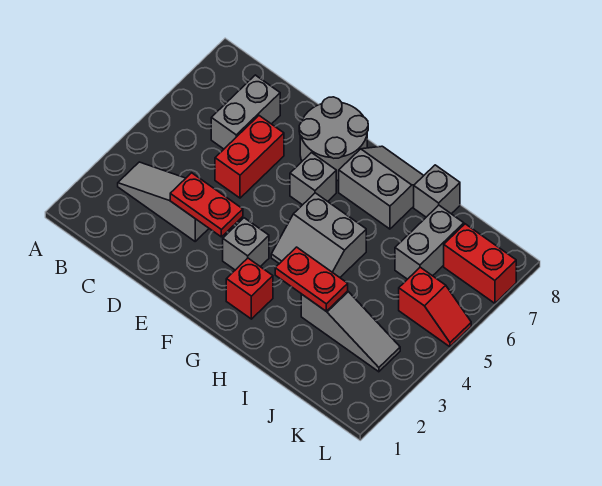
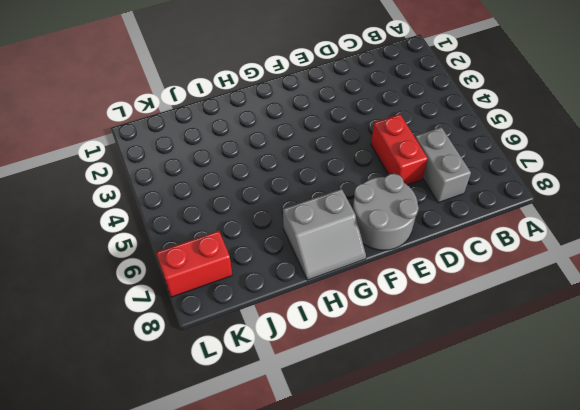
none -> grey slope B3:D3 level 1 top D
none -> grey brick F3 level 1
none -> grey brick F6 level 1

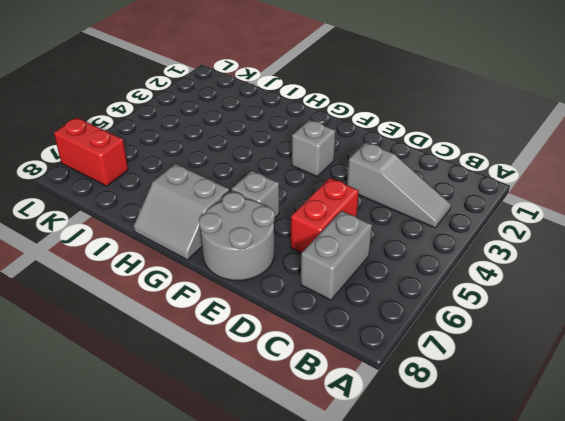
none -> red brick G2 level 1
none -> grey slope G4:H5 level 1 top 5
none -> grey slope I3:K3 level 1 top I

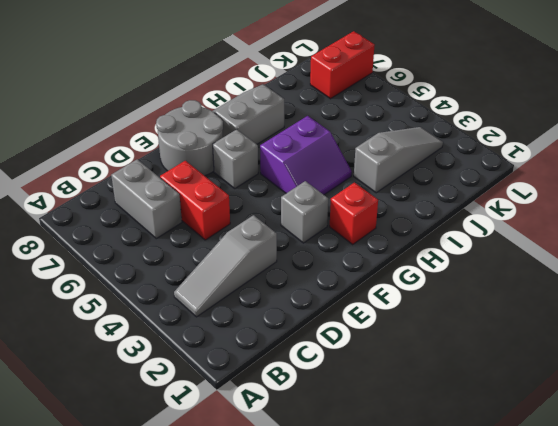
purple slope G4:H5 level 1 top 5 -> grey slope G4:H5 level 1 top 5
none -> grey brick I8 level 1
none -> grey brick J6:J7 level 1
none -> red slope K5:L5 level 1 top K

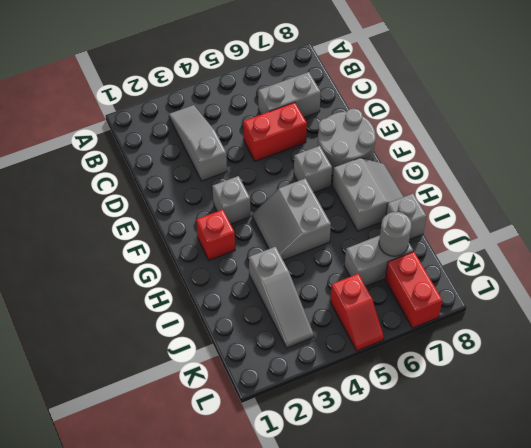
grey round brick J7 level 2 -> none
none -> red plate D3:E3 level 2
none -> red plate H3:I3 level 2

